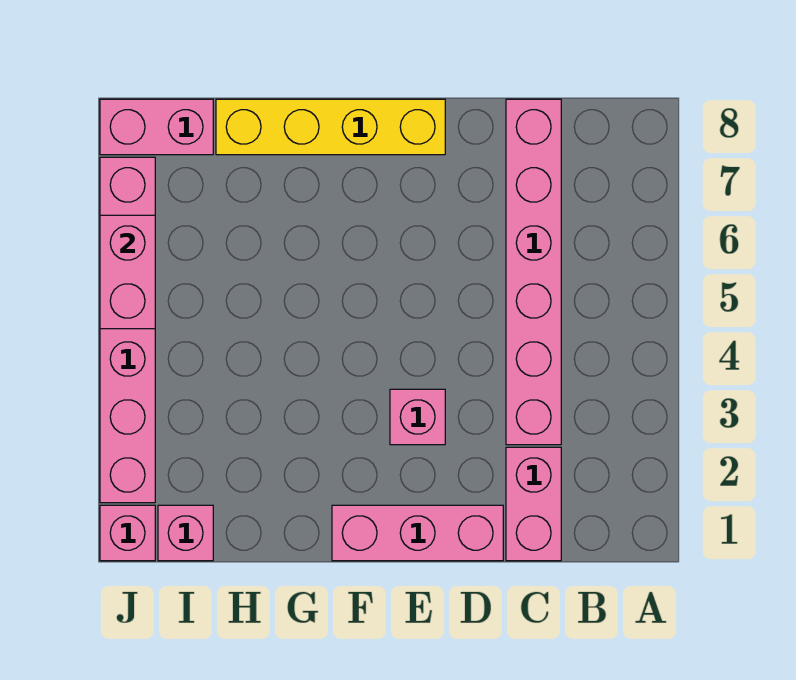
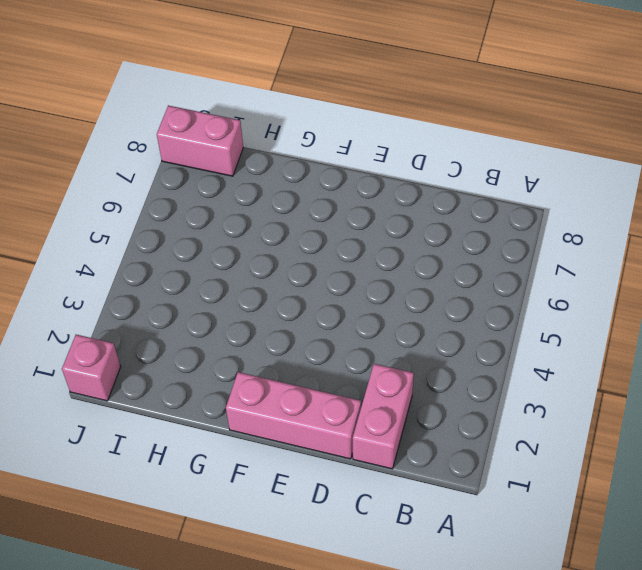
none -> pink brick C3:C8 level 1
none -> pink brick E3 level 1

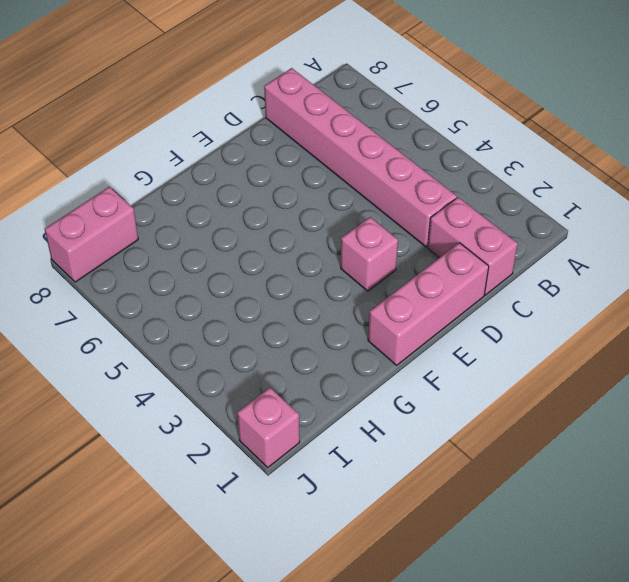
none -> yellow brick E8:H8 level 1
none -> pink brick I1 level 1

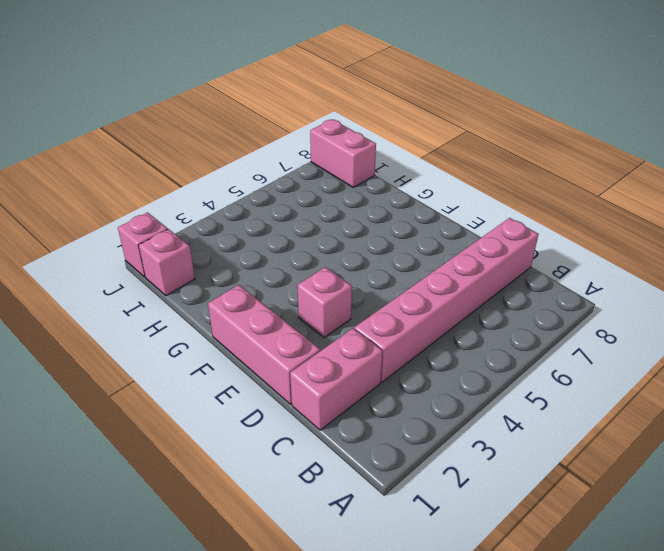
none -> yellow brick E8:H8 level 1
none -> pink brick J2:J7 level 1

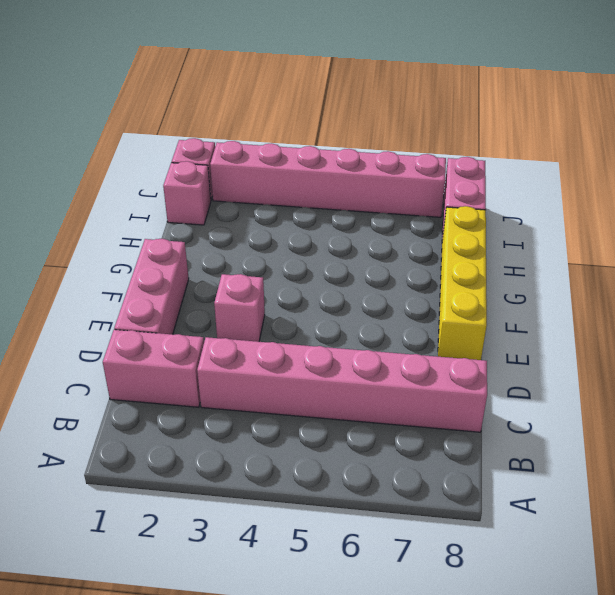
none -> pink brick J5:J6 level 2

